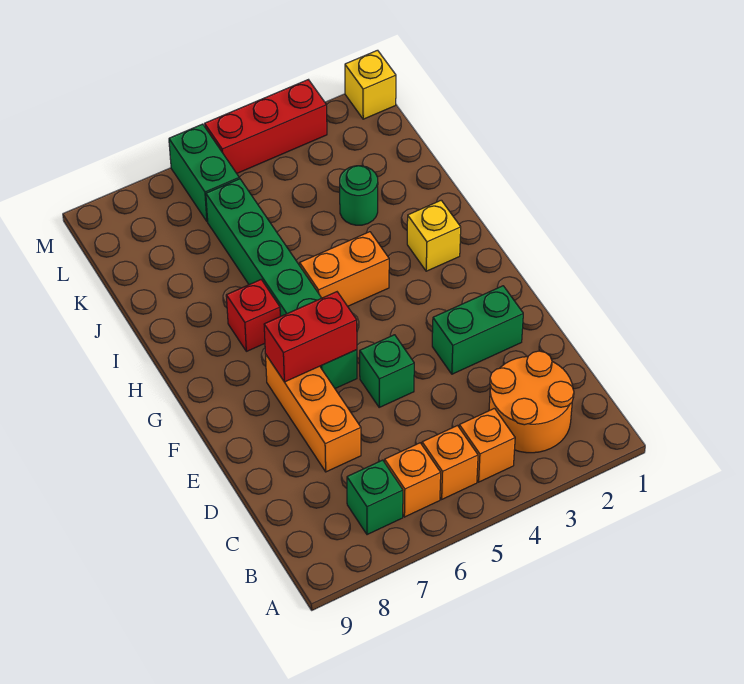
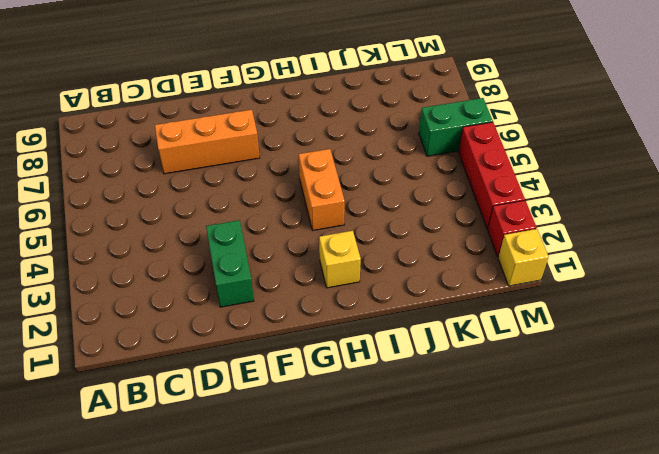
red brick M2 level 1 -> red brick H7 level 1
none -> orange round brick B2:C3 level 1
none -> orange brick B4 level 1
none -> orange brick B5 level 1

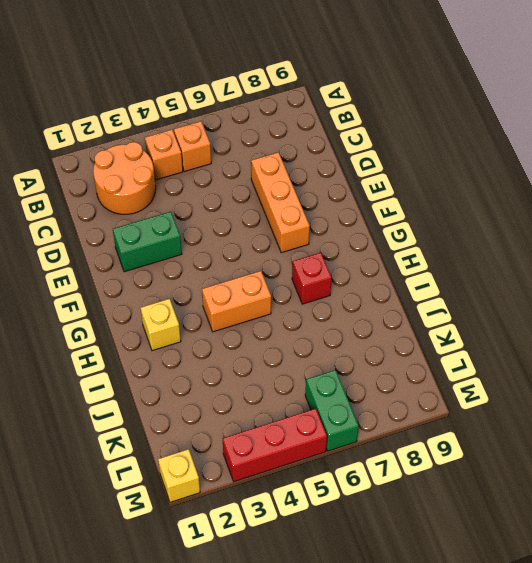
none -> orange brick B6 level 1
none -> green brick B7 level 1
none -> green brick E5 level 1

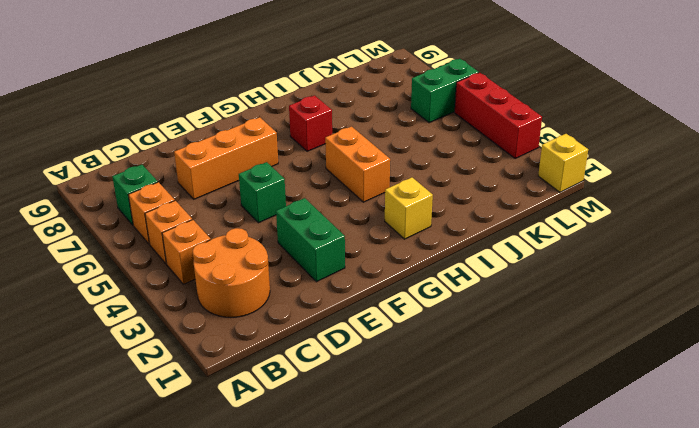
none -> green brick F6:K6 level 1
none -> green round brick J3 level 1
none -> red brick F6:F7 level 2

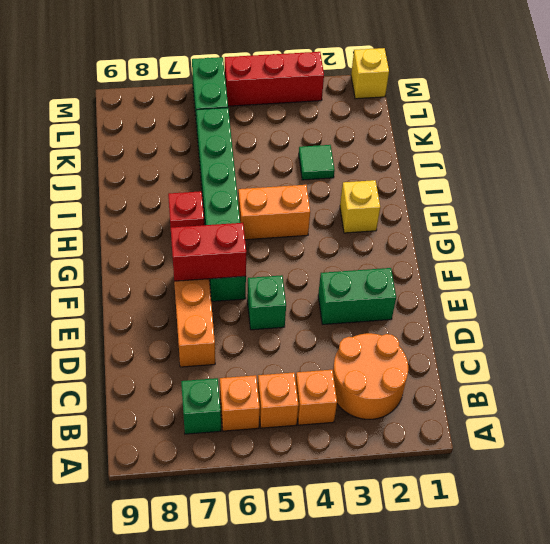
green tile J3 level 1 -> green round brick J3 level 1

